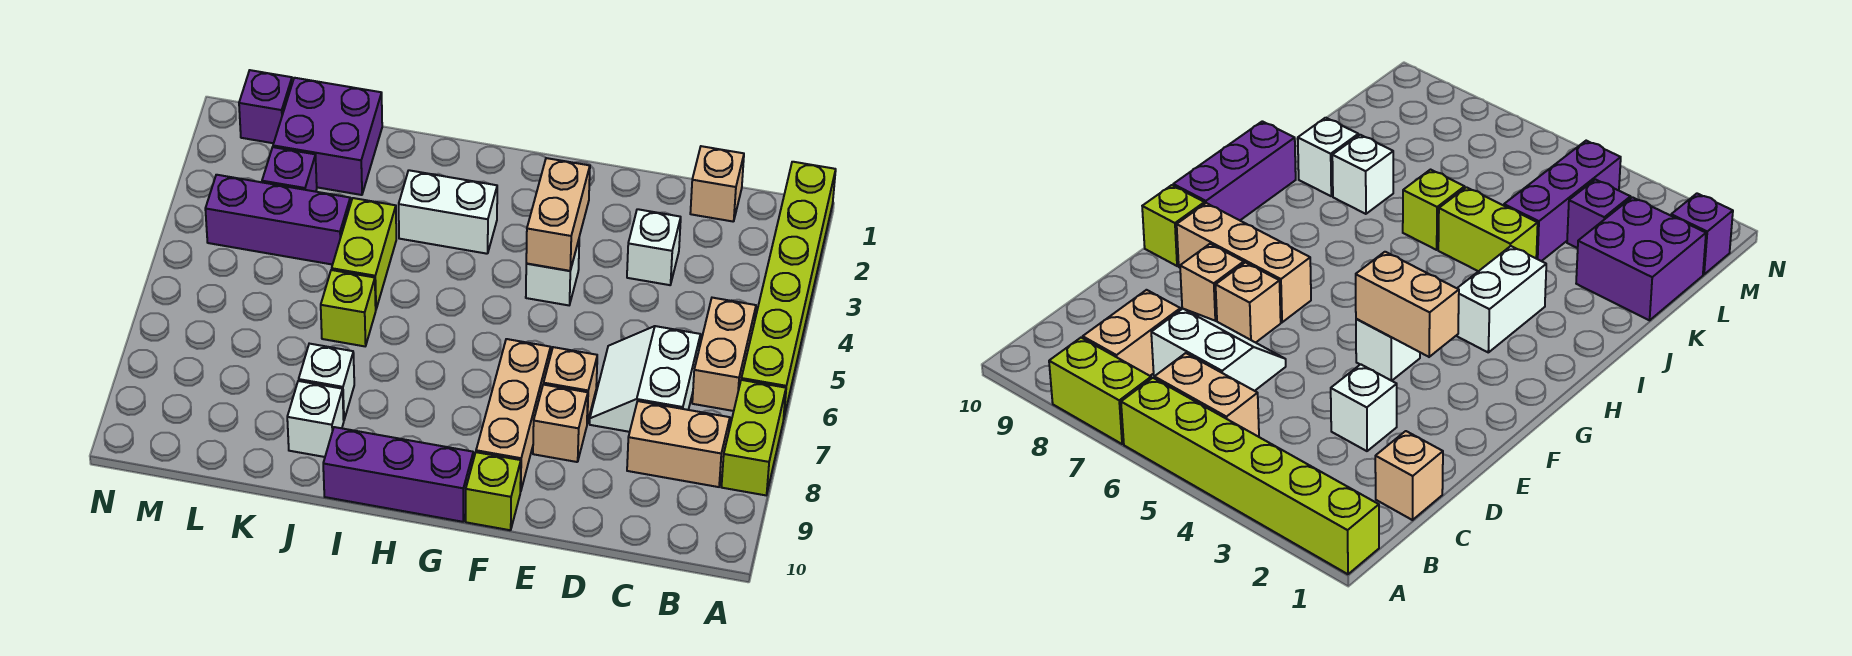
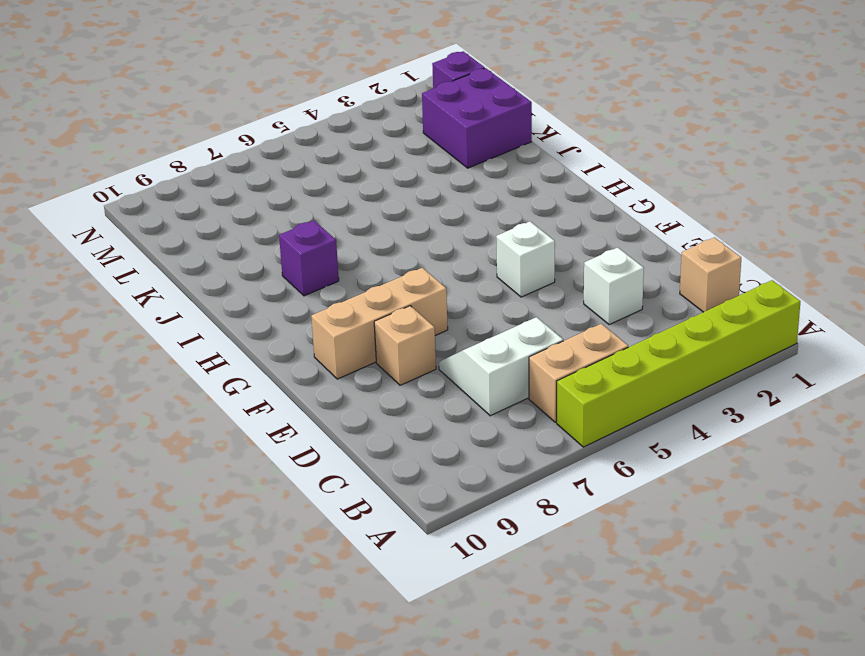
purple brick I8 level 1 -> purple brick L3 level 1
none -> lime brick A7:A8 level 1
none -> tan brick B8:C8 level 1
none -> tan brick E7 level 1

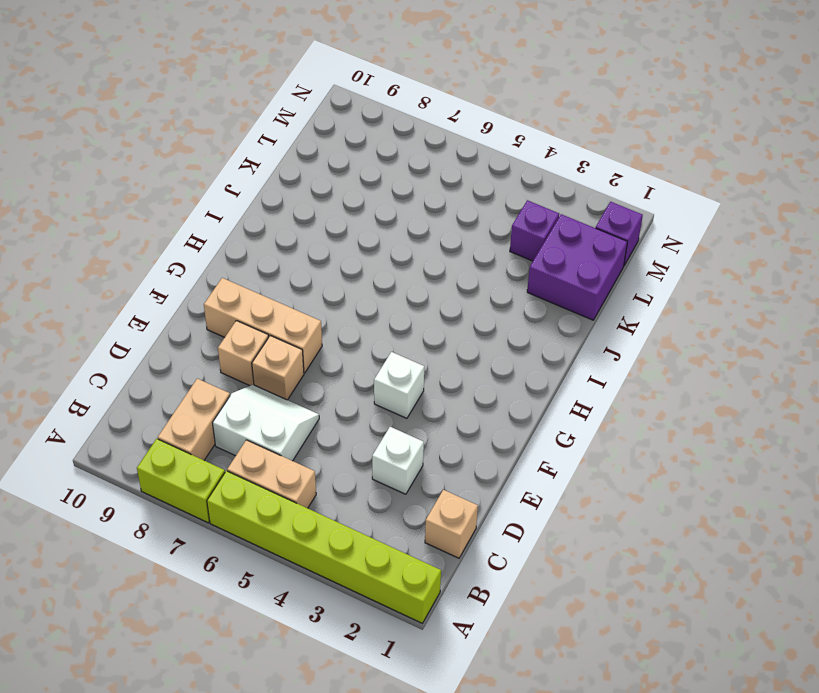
none -> lime brick F10 level 1
none -> purple brick G10:I10 level 1
none -> white brick H3:I3 level 1

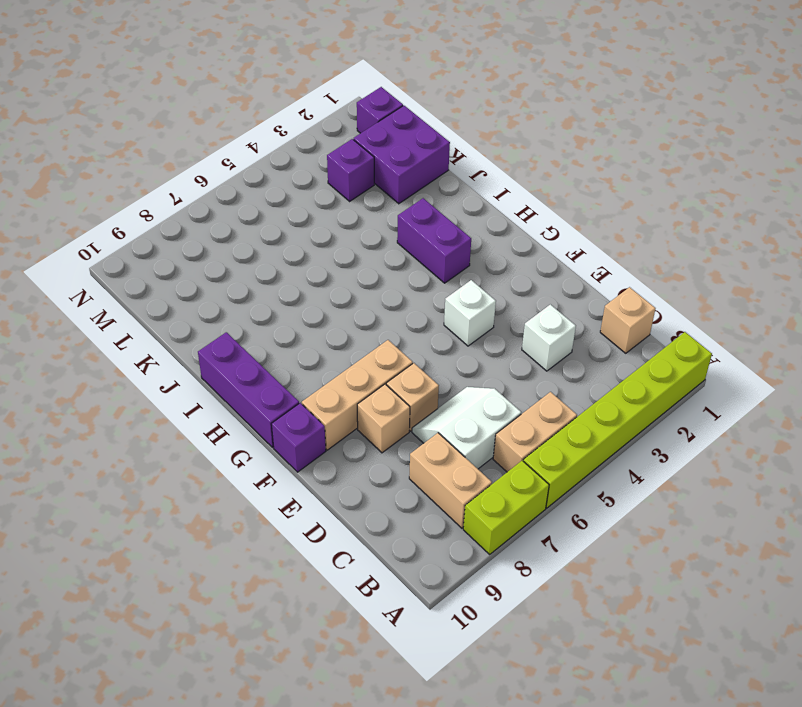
purple brick F10 level 1 -> lime brick F10 level 1
purple brick H3:I3 level 1 -> white brick H3:I3 level 1
none -> lime brick J4:J5 level 1
none -> lime brick J6 level 1
none -> white brick J8 level 1

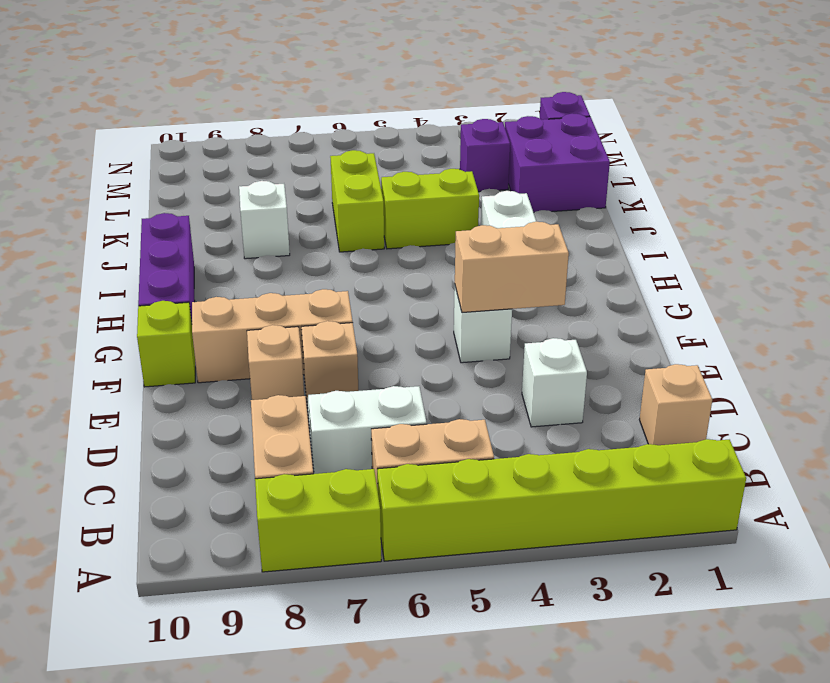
lime brick J6:K6 level 1 -> lime brick J6 level 1
none -> white brick J9 level 1
none -> purple brick K4:M4 level 1

